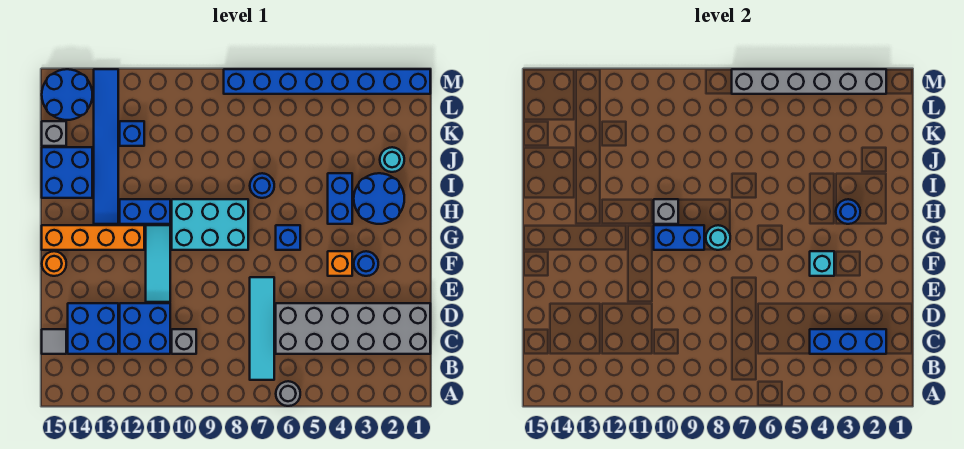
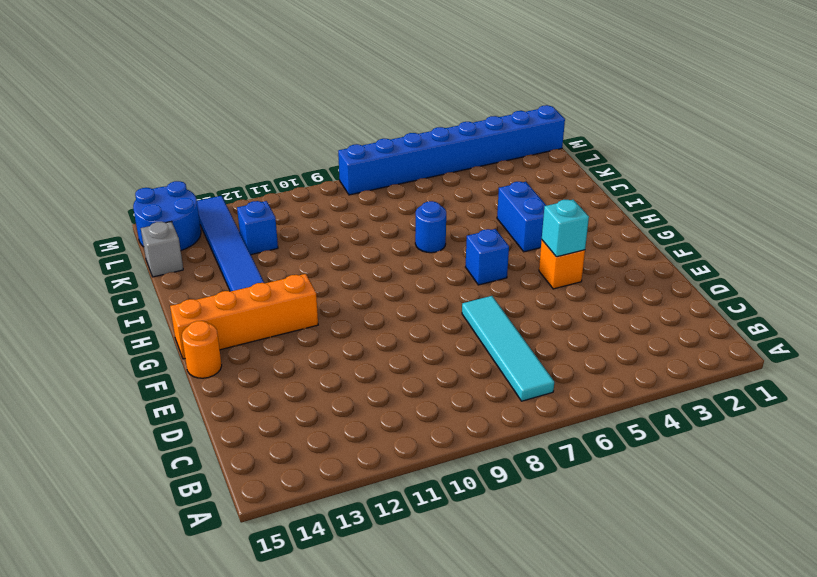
none -> grey round brick A6 level 1
none -> grey brick C1:D6 level 1
none -> grey brick C10 level 1
none -> blue brick C11:D12 level 1

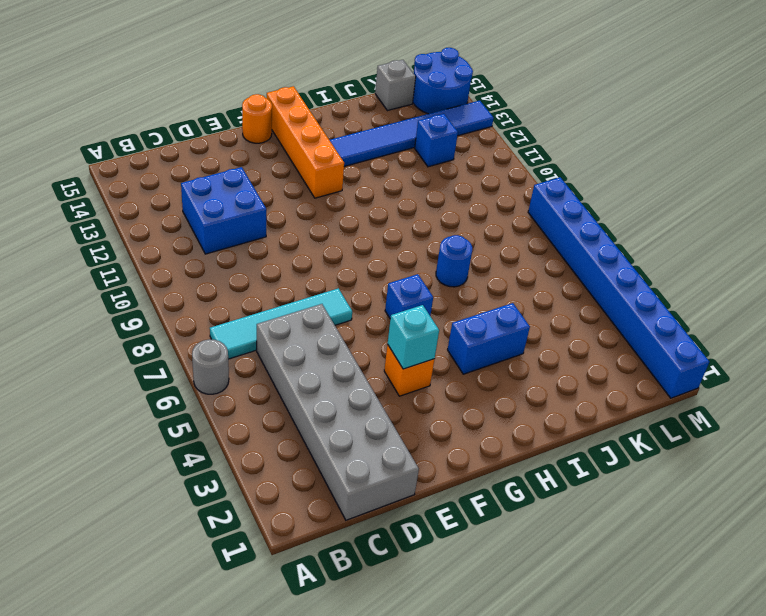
none -> grey brick C10 level 1
none -> blue brick C13:D14 level 1
none -> grey tile C15 level 1
none -> cyan tile E11:G11 level 1

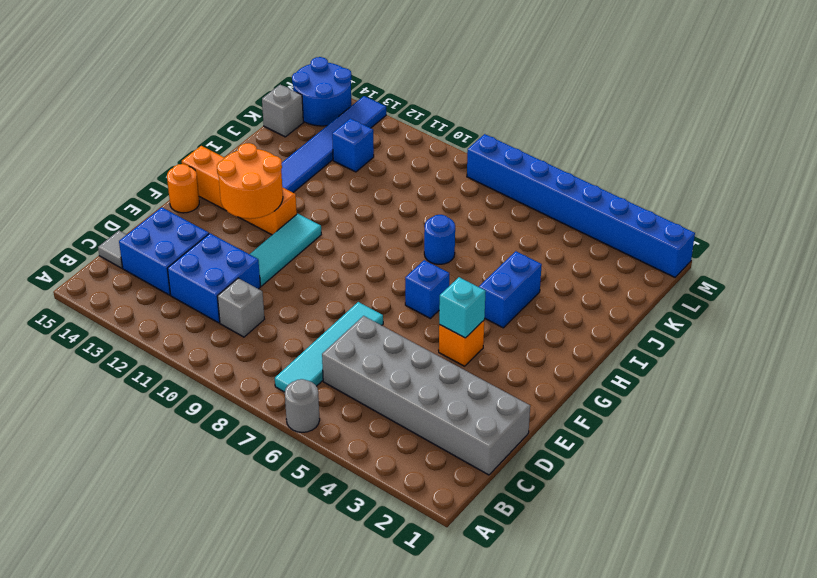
orange round brick F12:G13 level 2 -> none
none -> blue round brick F3 level 1
none -> cyan brick G8:H10 level 1
none -> blue round brick H2:I3 level 1
none -> blue brick H11:H12 level 1

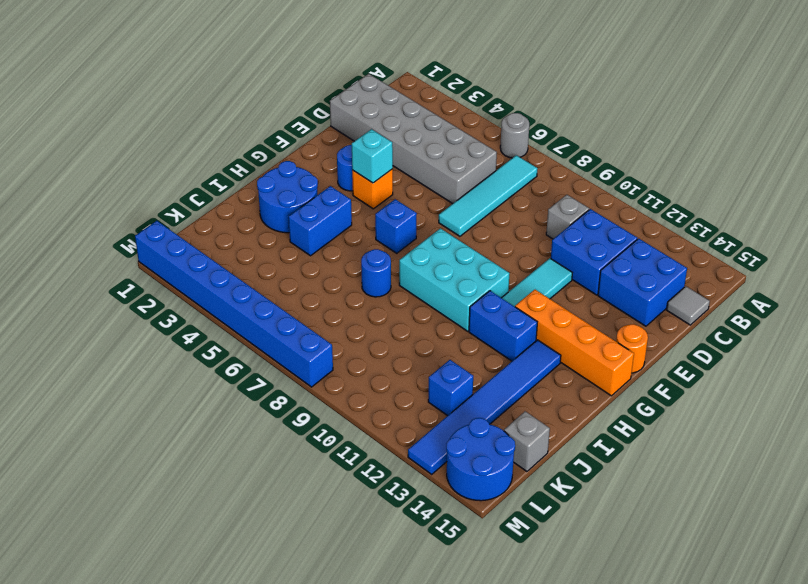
none -> blue brick I14:J15 level 1
none -> cyan round brick J2 level 1
none -> blue brick C2:C4 level 2
none -> cyan round brick G8 level 2

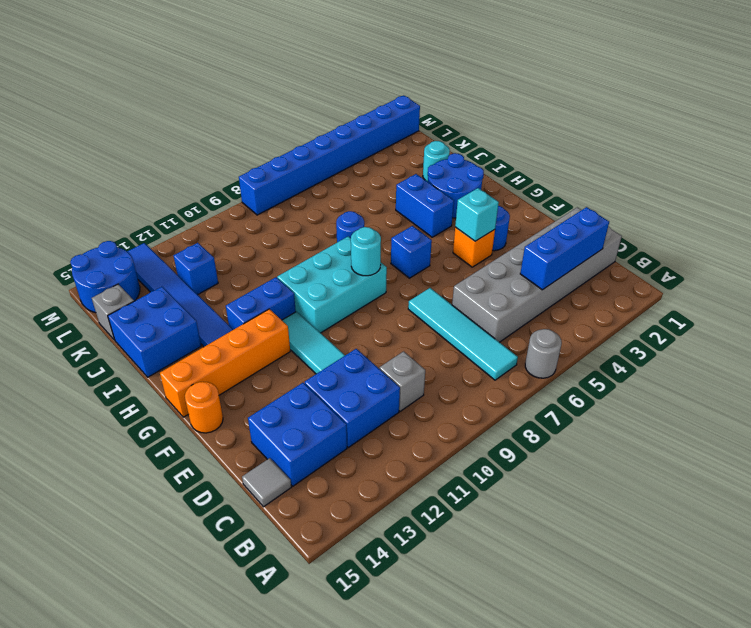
none -> blue brick G9:G10 level 2
none -> blue round brick H3 level 2
none -> grey brick H10 level 2
none -> grey brick M2:M7 level 2

